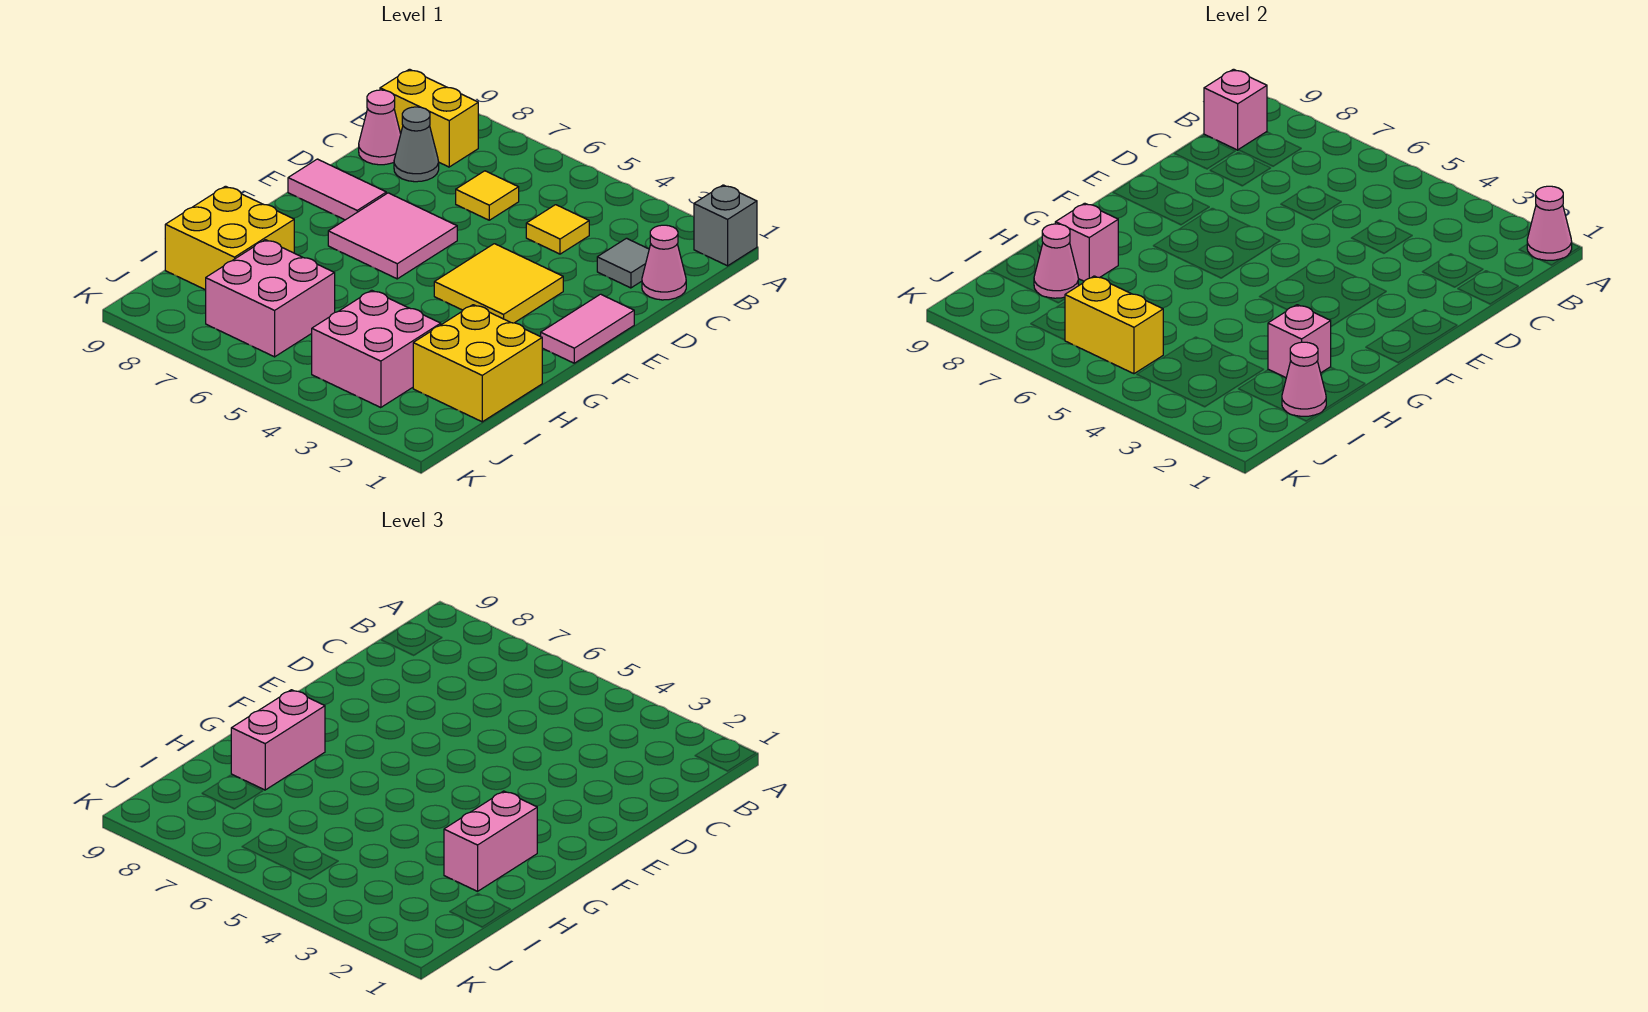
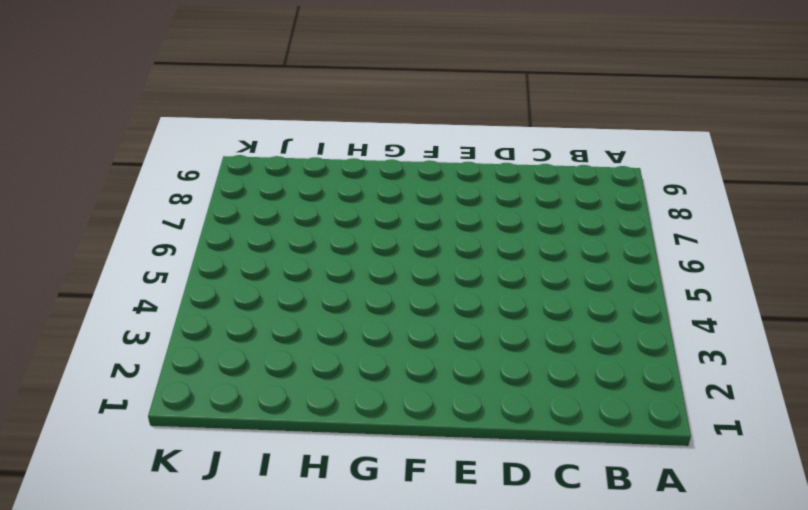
none -> grey brick A1 level 1
none -> yellow brick B8:B9 level 1
none -> pink cone C1 level 1

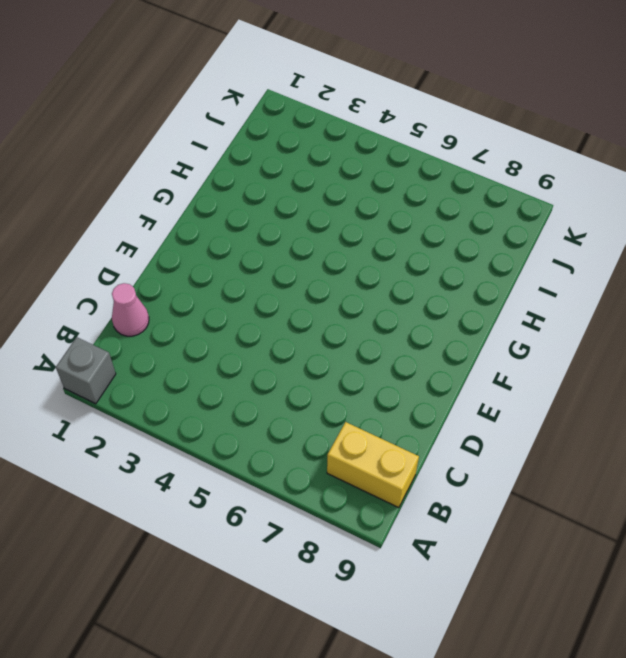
none -> grey tile C2 level 1
none -> yellow tile C4 level 1
none -> yellow tile C6 level 1

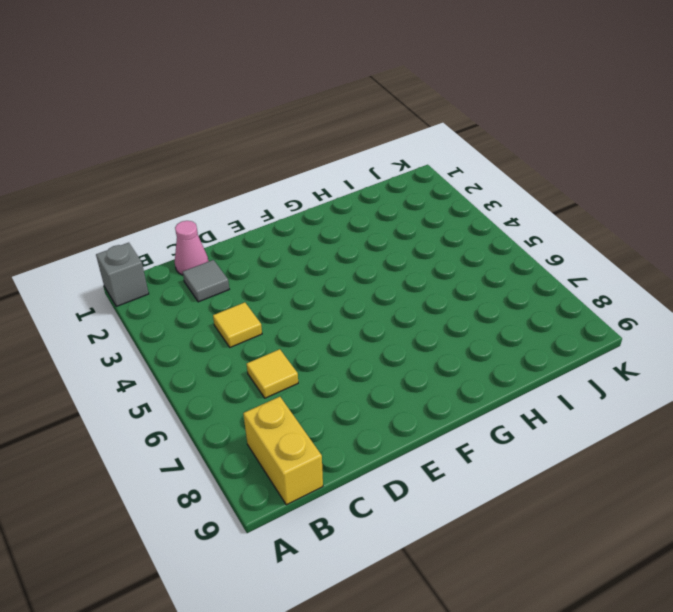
none -> grey cone C8 level 1
none -> pink cone C9 level 1
none -> pink tile E1:F1 level 1

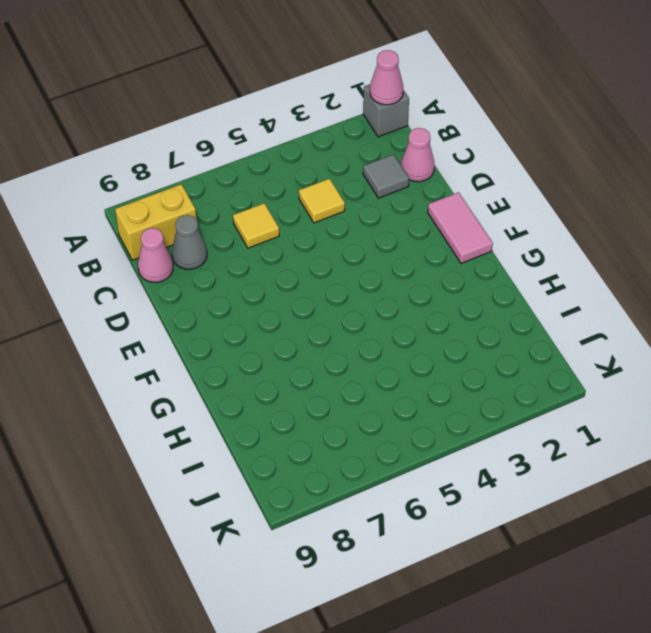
none -> yellow tile E3:F4 level 1
none -> pink tile E6:F7 level 1
none -> pink tile E8:E9 level 1

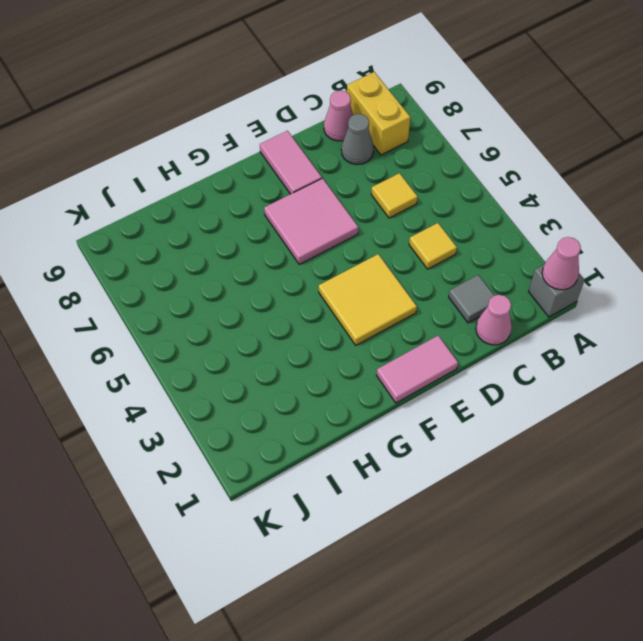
none -> yellow brick H1:I2 level 1
none -> yellow brick H8:I9 level 1
none -> pink brick I3:J4 level 1

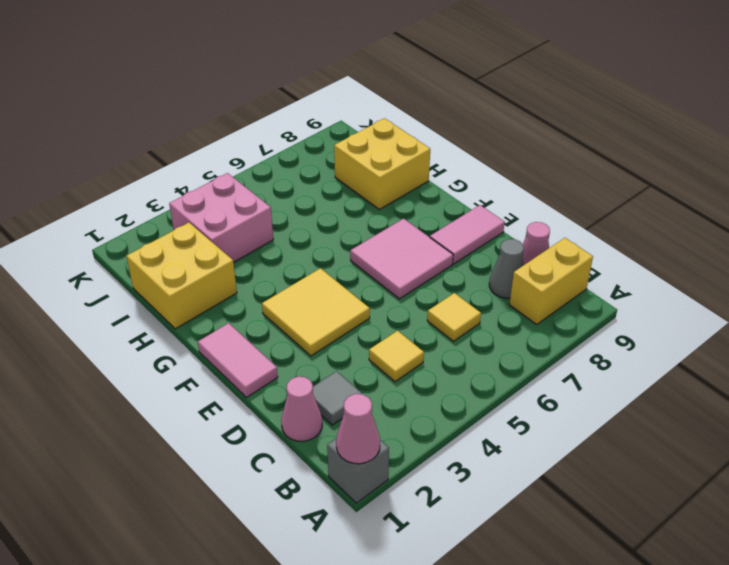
none -> pink brick I6:J7 level 1
none -> pink brick B9 level 2
none -> pink brick H2 level 2

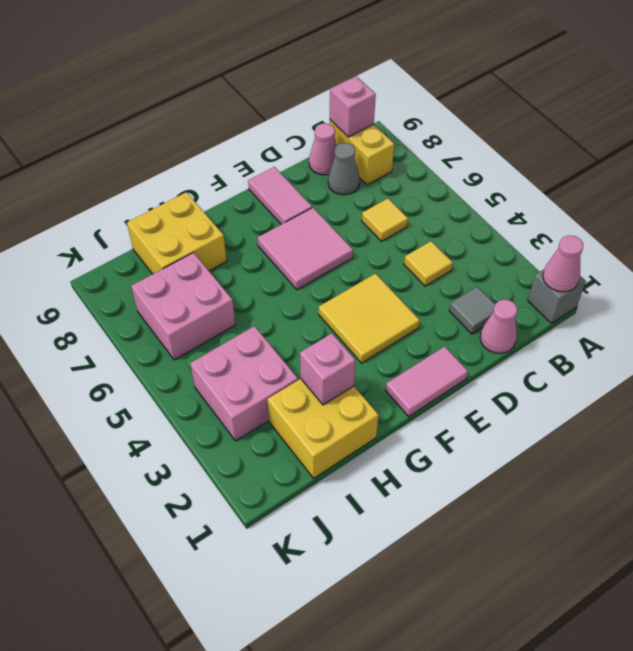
none -> pink brick H8 level 2
none -> pink cone I1 level 2
none -> pink cone I8 level 2

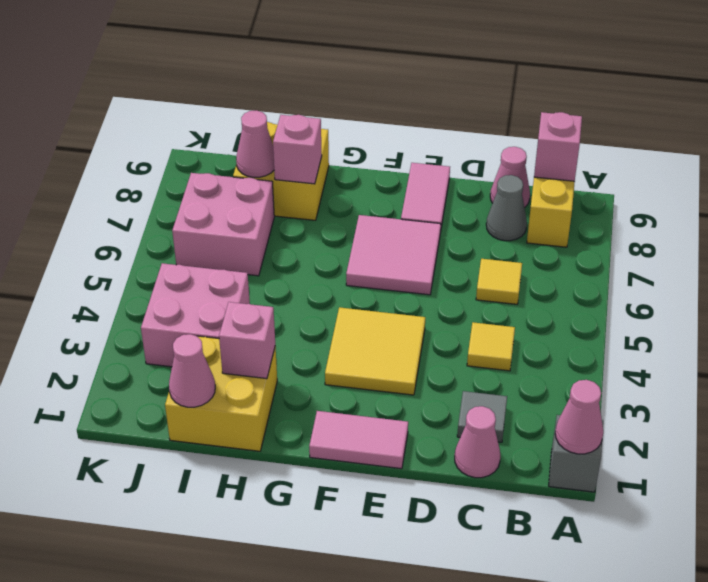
none -> yellow brick J5:J6 level 2
none -> pink brick G2:H2 level 3
none -> pink brick G8:H8 level 3

